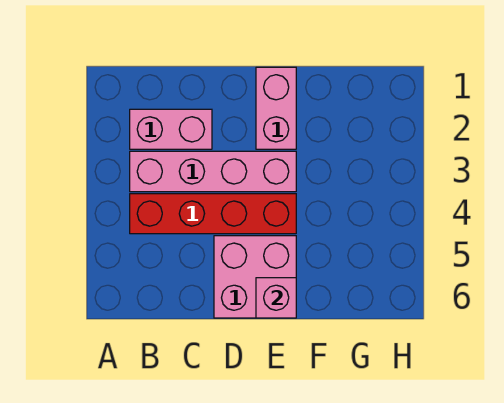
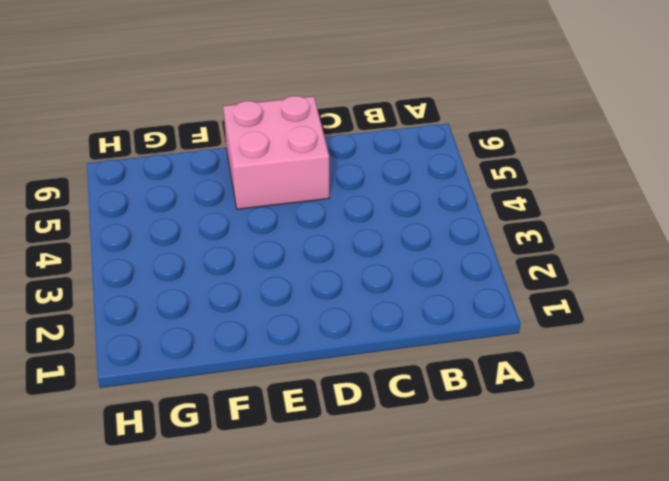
none -> pink brick B2:C2 level 1
none -> pink brick B3:E3 level 1

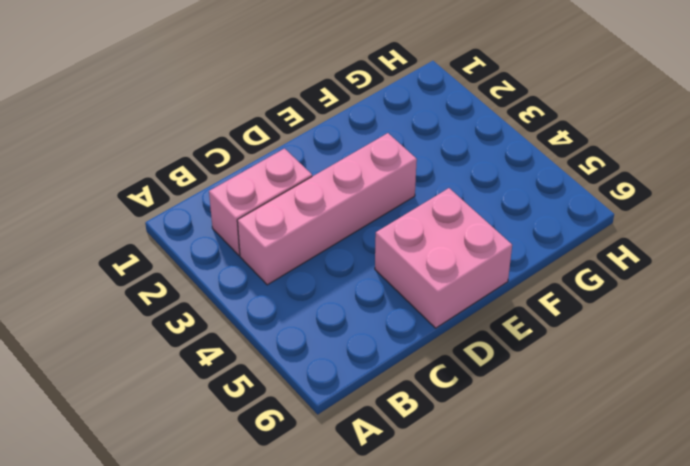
none -> red brick B4:E4 level 1
none -> pink brick E1:E2 level 1

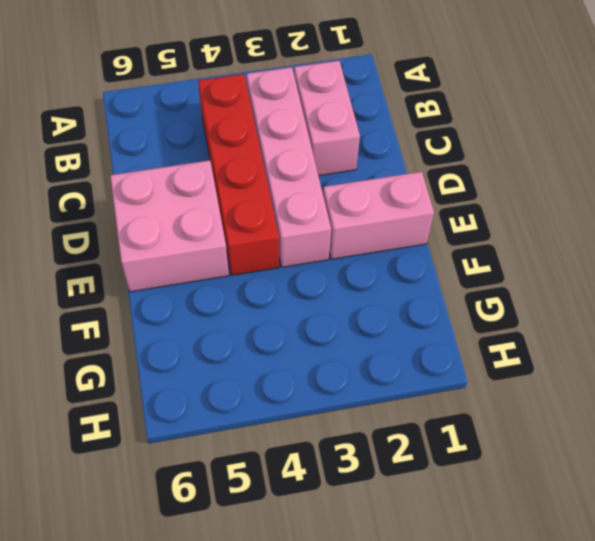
none -> pink brick E6 level 2

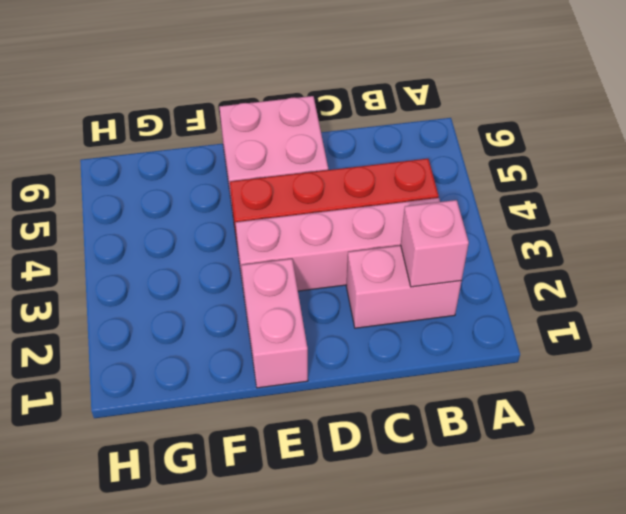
pink brick B2 level 2 -> pink brick E6 level 2

